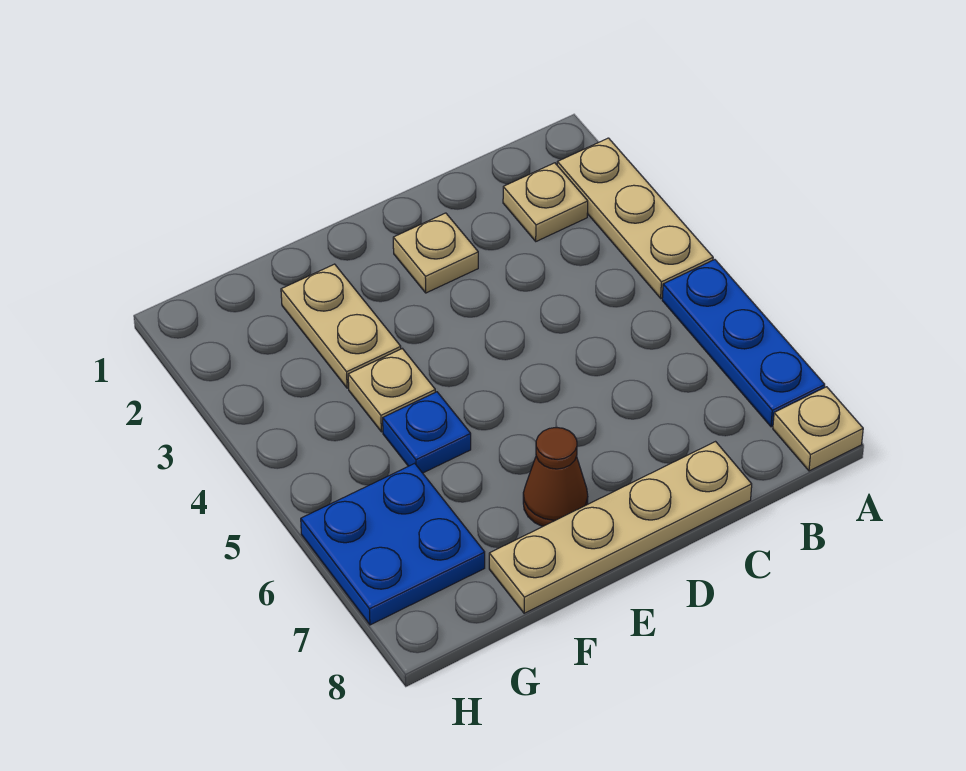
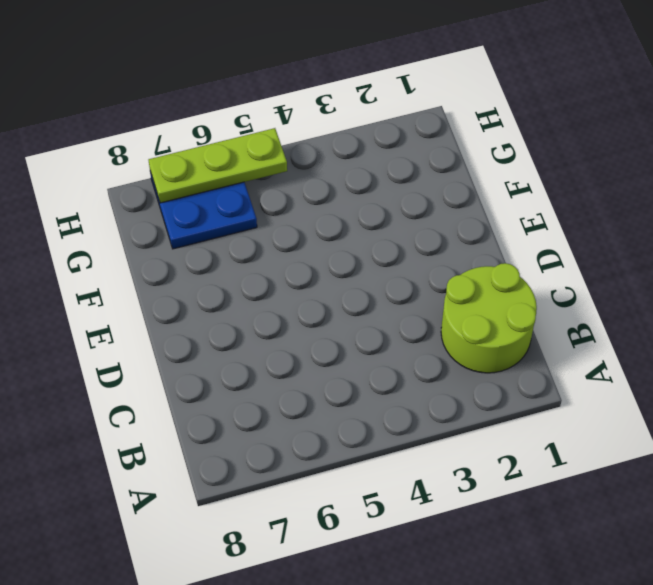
lime round brick B1:C2 level 1 -> tan plate B2 level 1
lime plate H5:H7 level 2 -> none
none -> tan plate A2:A4 level 1
none -> blue plate A5:A7 level 1

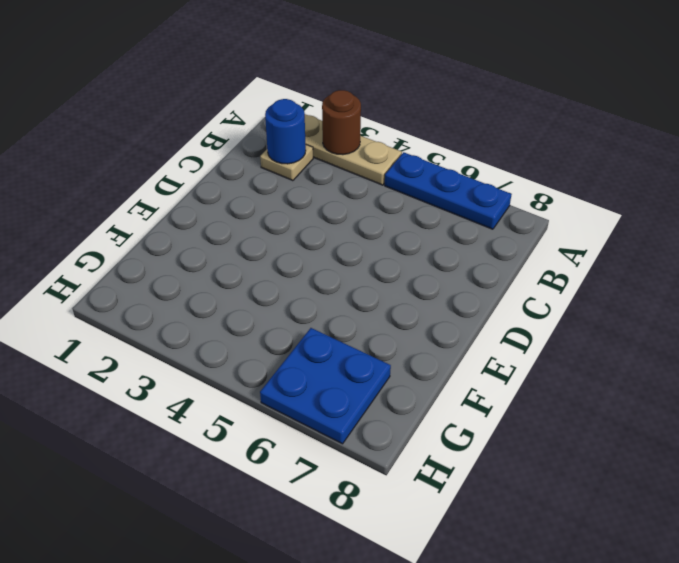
brown round brick A3 level 2 -> none
blue round brick B2 level 2 -> none
none -> tan plate A8 level 1
none -> tan plate C8:F8 level 1

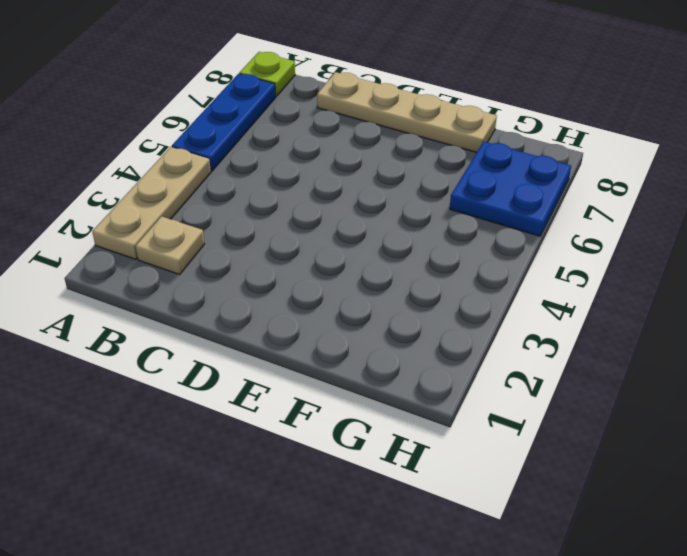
lime plate A8 level 1 -> tan plate A8 level 1
none -> tan plate D2 level 1
none -> brown cone E7 level 1

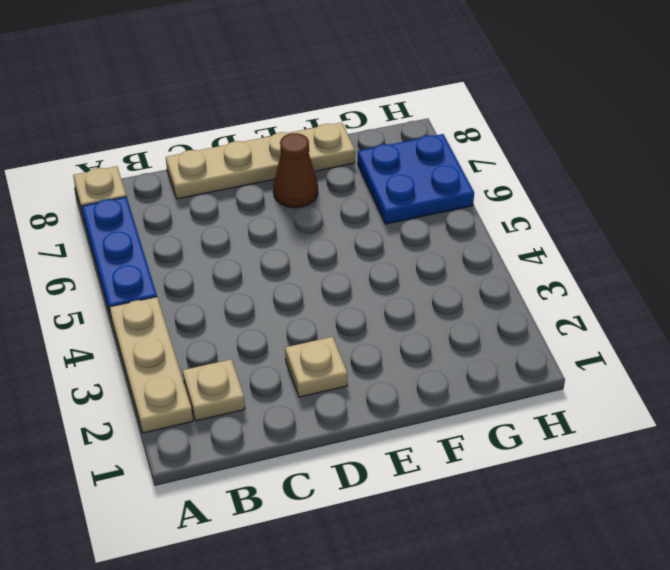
none -> tan plate F2:F3 level 1
none -> tan plate F4 level 1

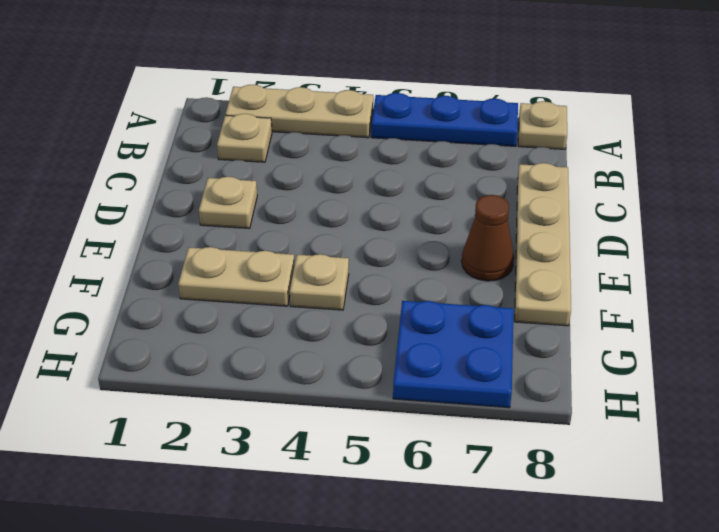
none -> blue plate F5 level 1

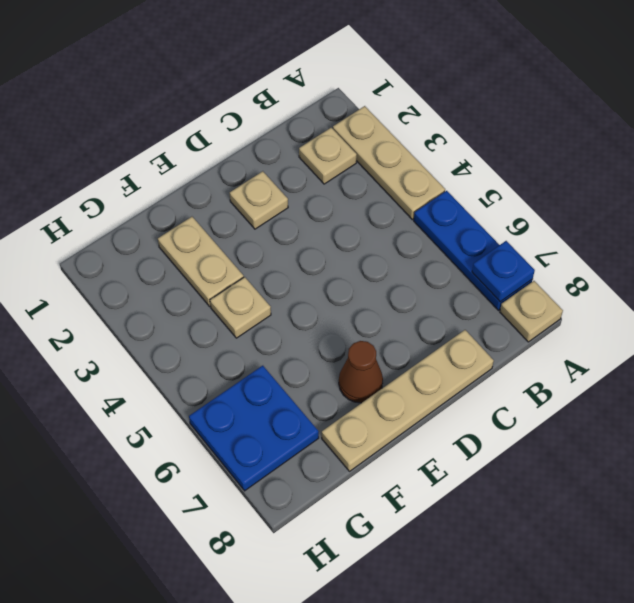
blue plate A7 level 2 -> blue plate F5 level 1

